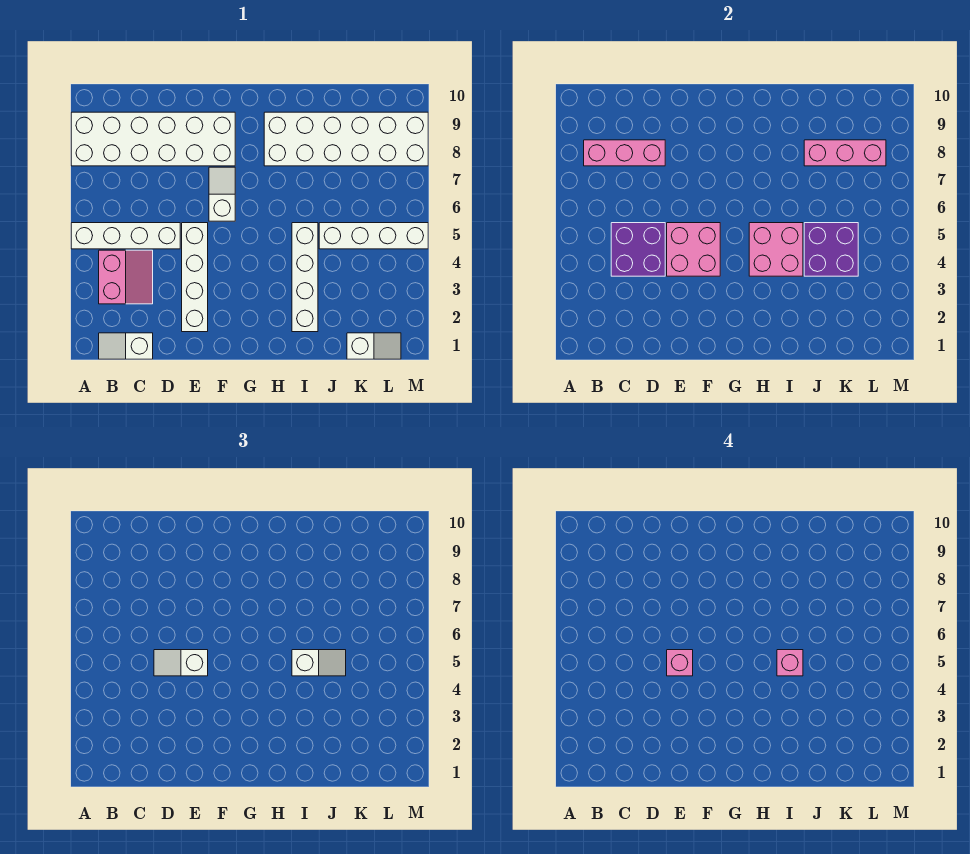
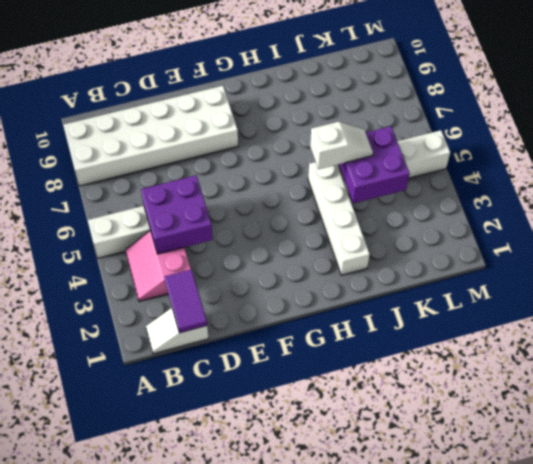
pink slope B3:C4 level 1 top C -> pink slope B3:C4 level 1 top B
purple tile C1:C2 level 2 -> none
none -> white brick E2:E5 level 1
none -> white slope F6:F7 level 1 top 6
none -> white brick H8:M9 level 1

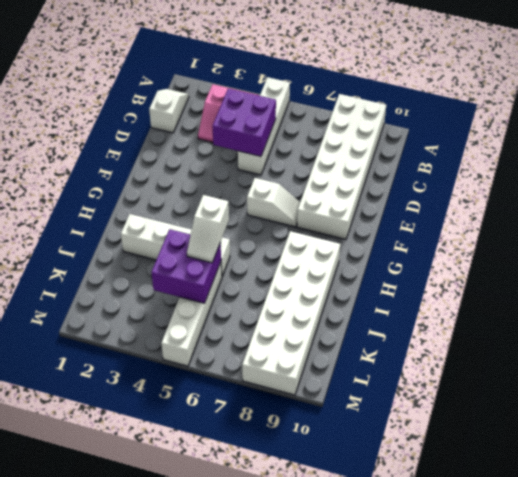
none -> white brick E2:E5 level 1
none -> white slope K1:L1 level 1 top K
none -> pink brick B8:D8 level 2

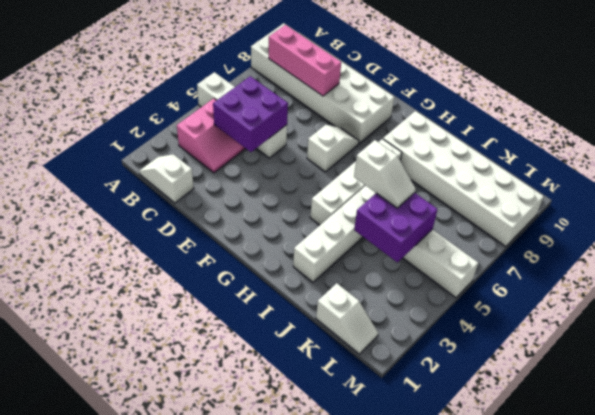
white brick H4:H7 level 1 -> white brick E2:E5 level 1
none -> pink brick E4:F5 level 2
none -> pink brick H4:I5 level 2
none -> pink brick J8:L8 level 2

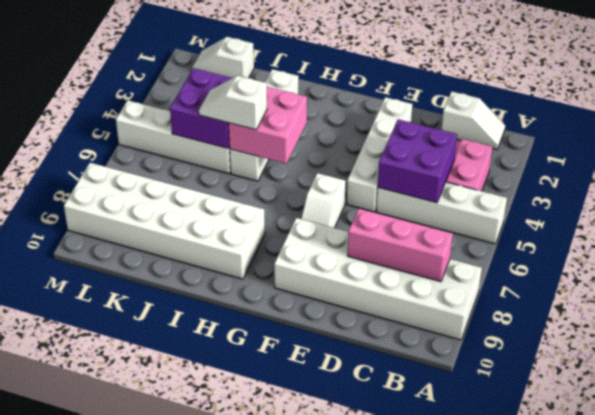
none -> pink brick E4:F5 level 2
none -> pink brick J8:L8 level 2
none -> white slope D5:E5 level 3 top E

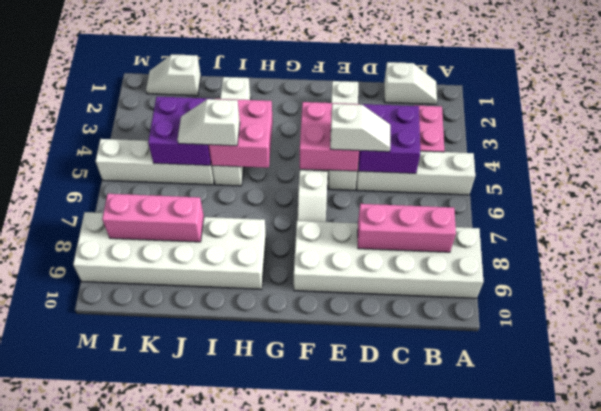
none -> pink brick E5 level 4
none -> pink brick I5 level 4

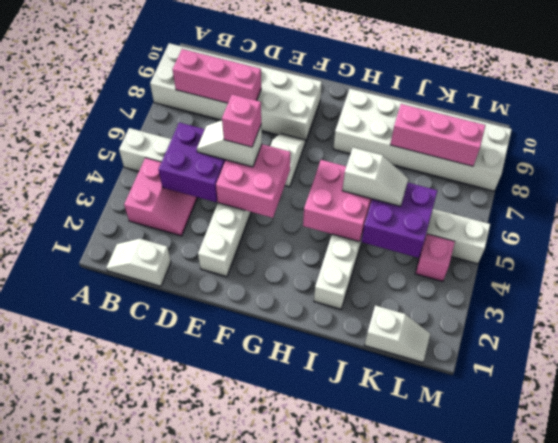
pink brick L4 level 1 -> pink brick I5 level 4

